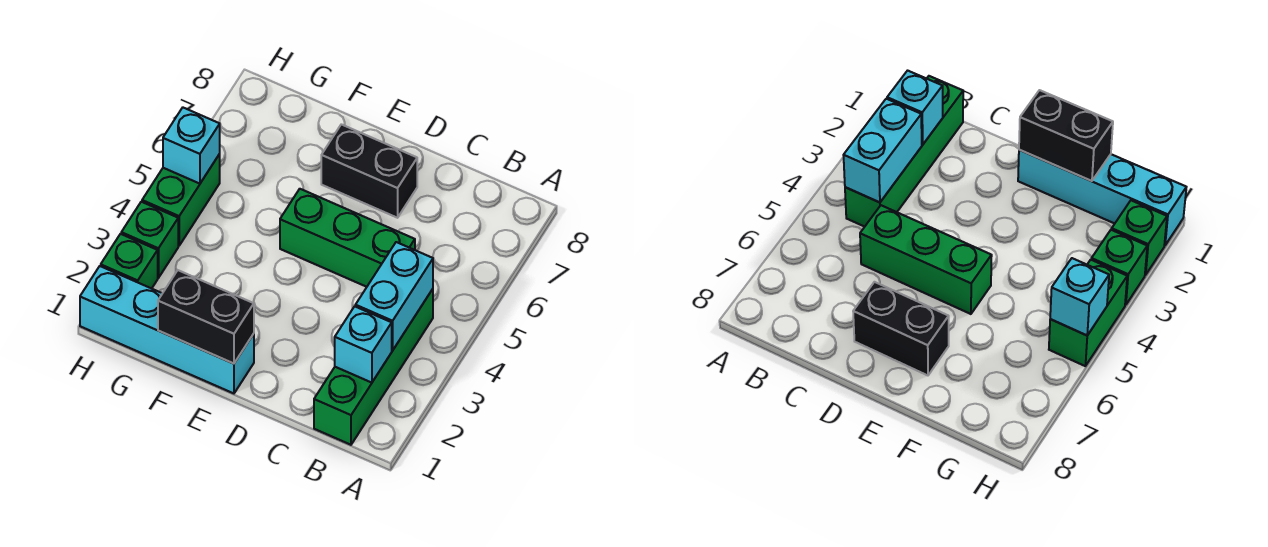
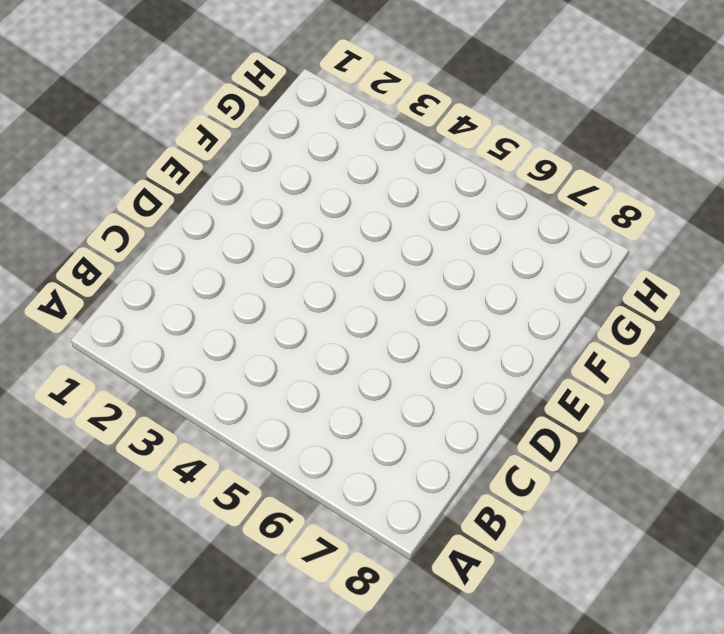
none -> green brick B1:B4 level 1
none -> green brick C5:E5 level 1

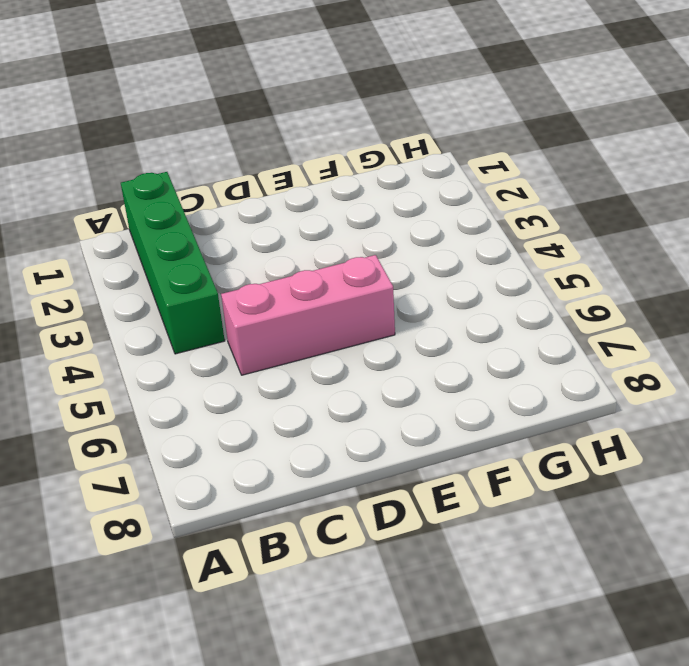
pink brick C5:E5 level 1 -> green brick C5:E5 level 1
none -> black brick D7:E7 level 1
none -> cyan brick E1:H1 level 1

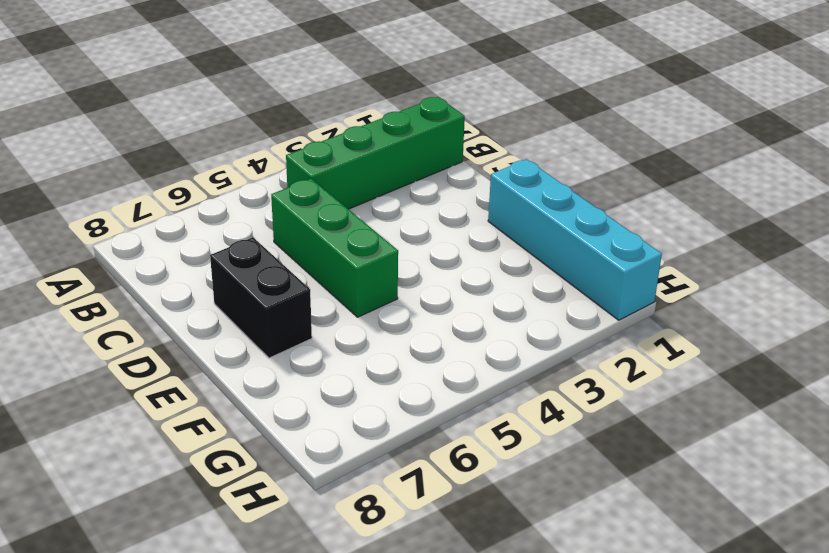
none -> green brick H2 level 1
none -> green brick H3 level 1

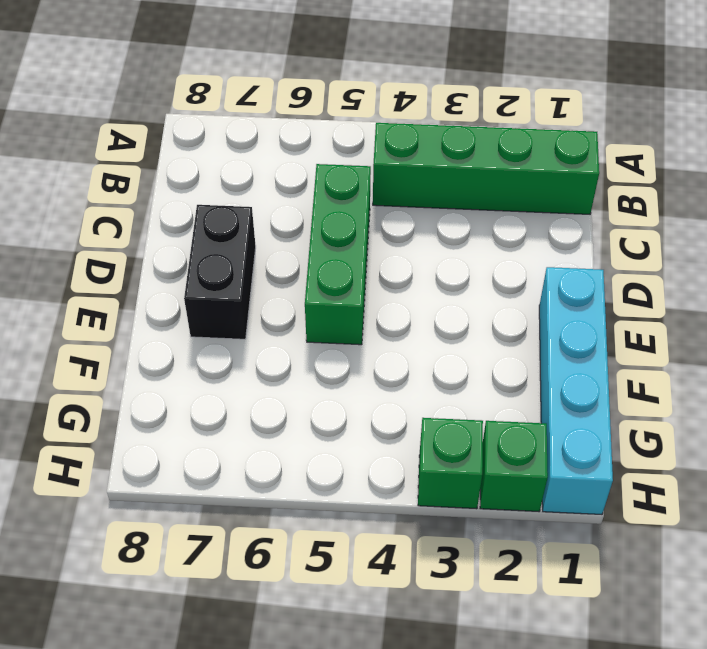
none -> green brick H4:H5 level 1
none -> cyan brick B2 level 2

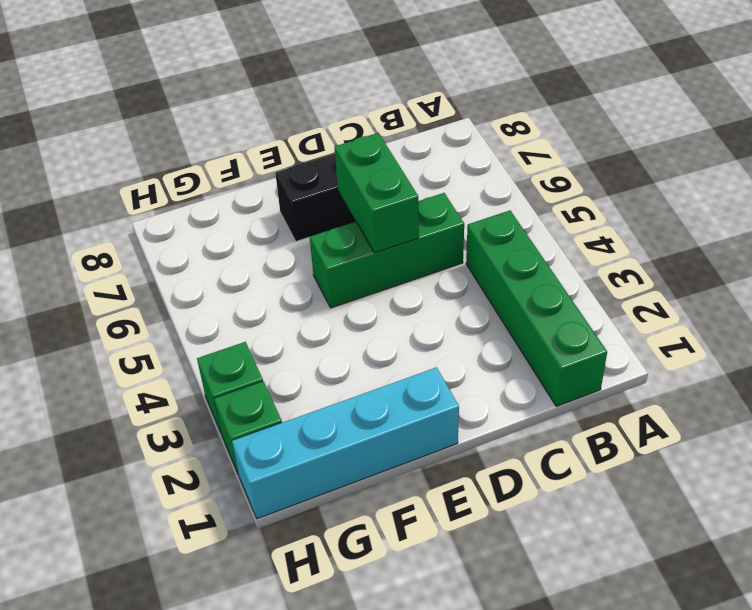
green brick D5:D6 level 2 -> green brick H4:H5 level 1
none -> cyan brick B2 level 2
none -> cyan brick B3:B4 level 2

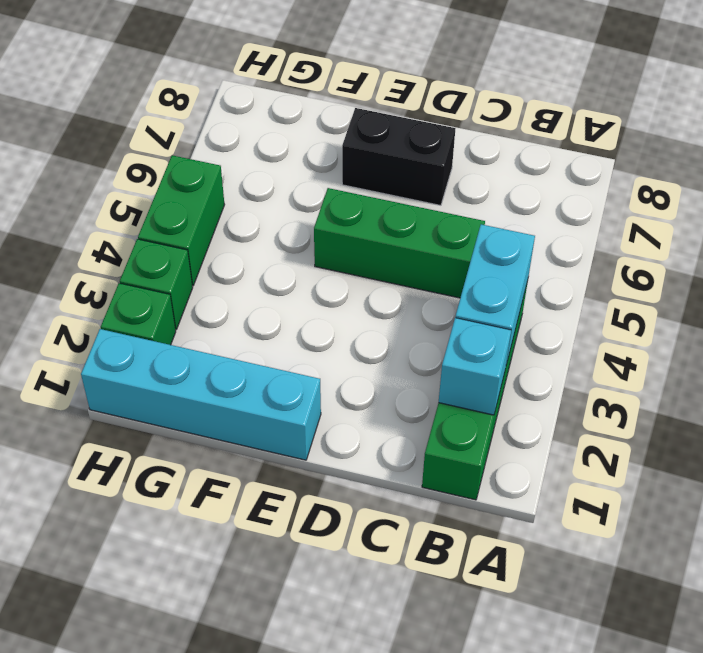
none -> black brick E1:F1 level 2
none -> cyan brick H5 level 2

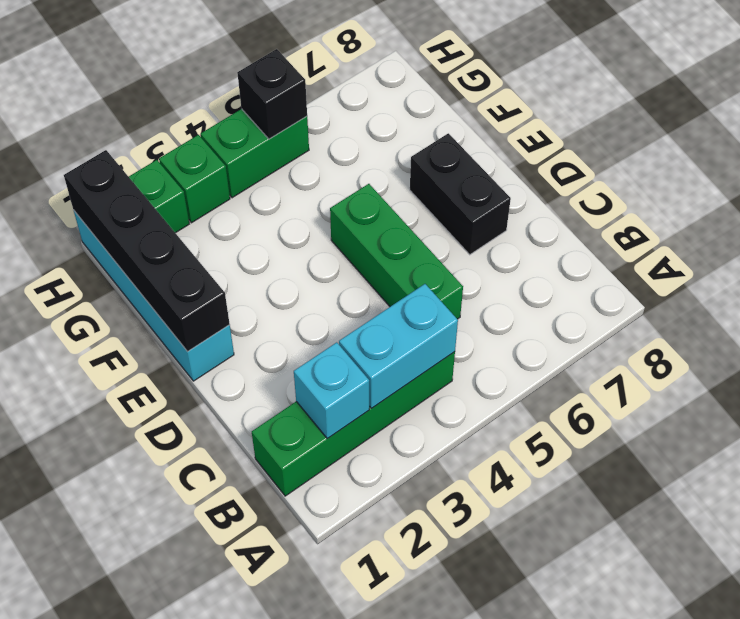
black brick E1:H1 level 2 -> black brick E1:F1 level 2
black brick H5 level 2 -> cyan brick H5 level 2

